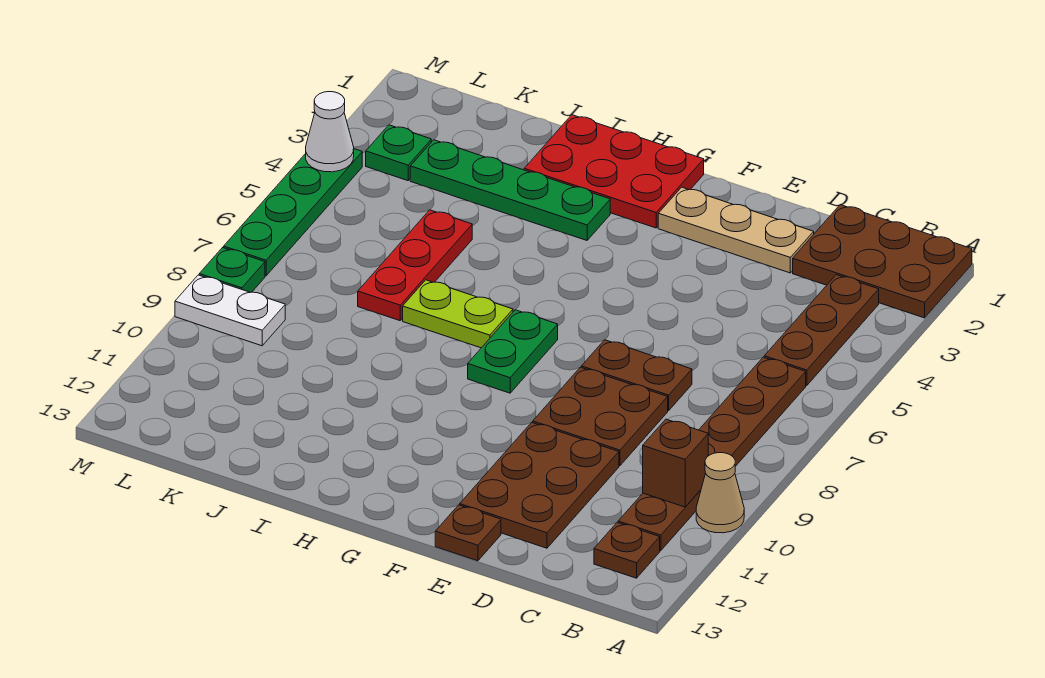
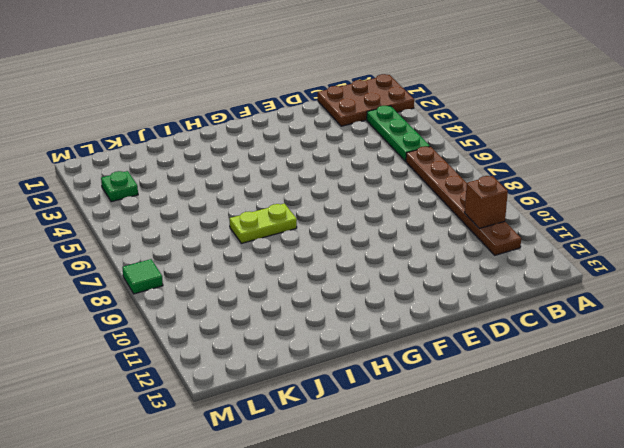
green plate B3:B5 level 1 -> brown plate B3:B5 level 1
green tile M8 level 1 -> green plate M8 level 1
none -> tan cone A10 level 1
none -> brown plate B12 level 1
none -> tan plate D2:F2 level 1

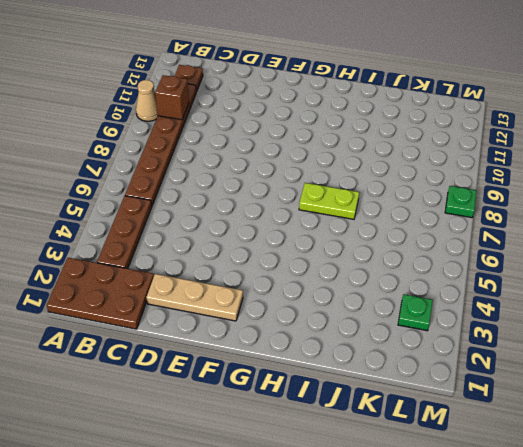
none -> brown plate D7:E7 level 1
none -> brown plate D8:E9 level 1
none -> brown plate D10:E12 level 1

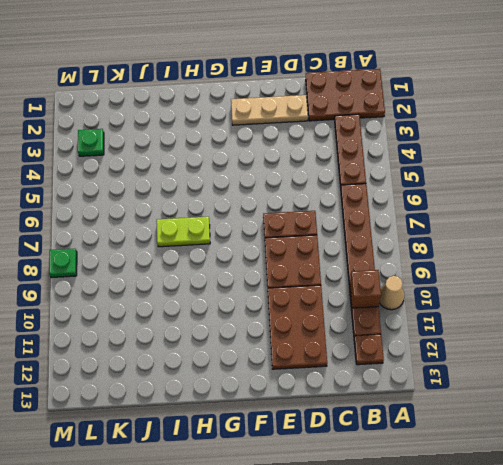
none -> brown plate E13 level 1
none -> red plate G1:I2 level 1
none -> green plate G7:G8 level 1

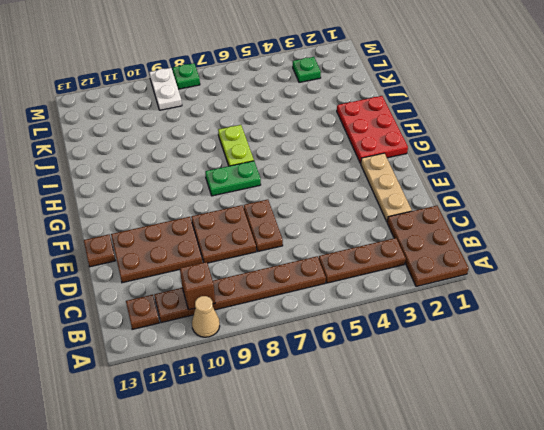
none -> green plate H3:K3 level 1
none -> red plate J5:J7 level 1
none -> green plate M4:M7 level 1

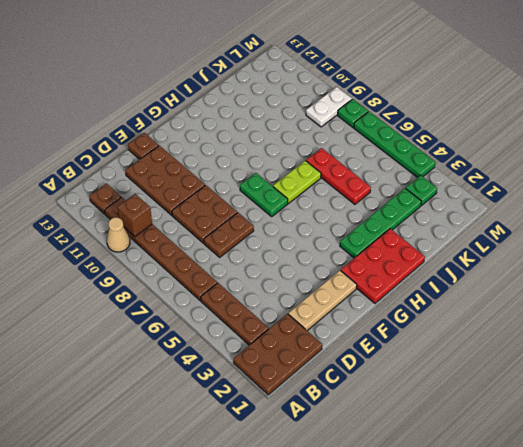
none -> white cone M4 level 2

